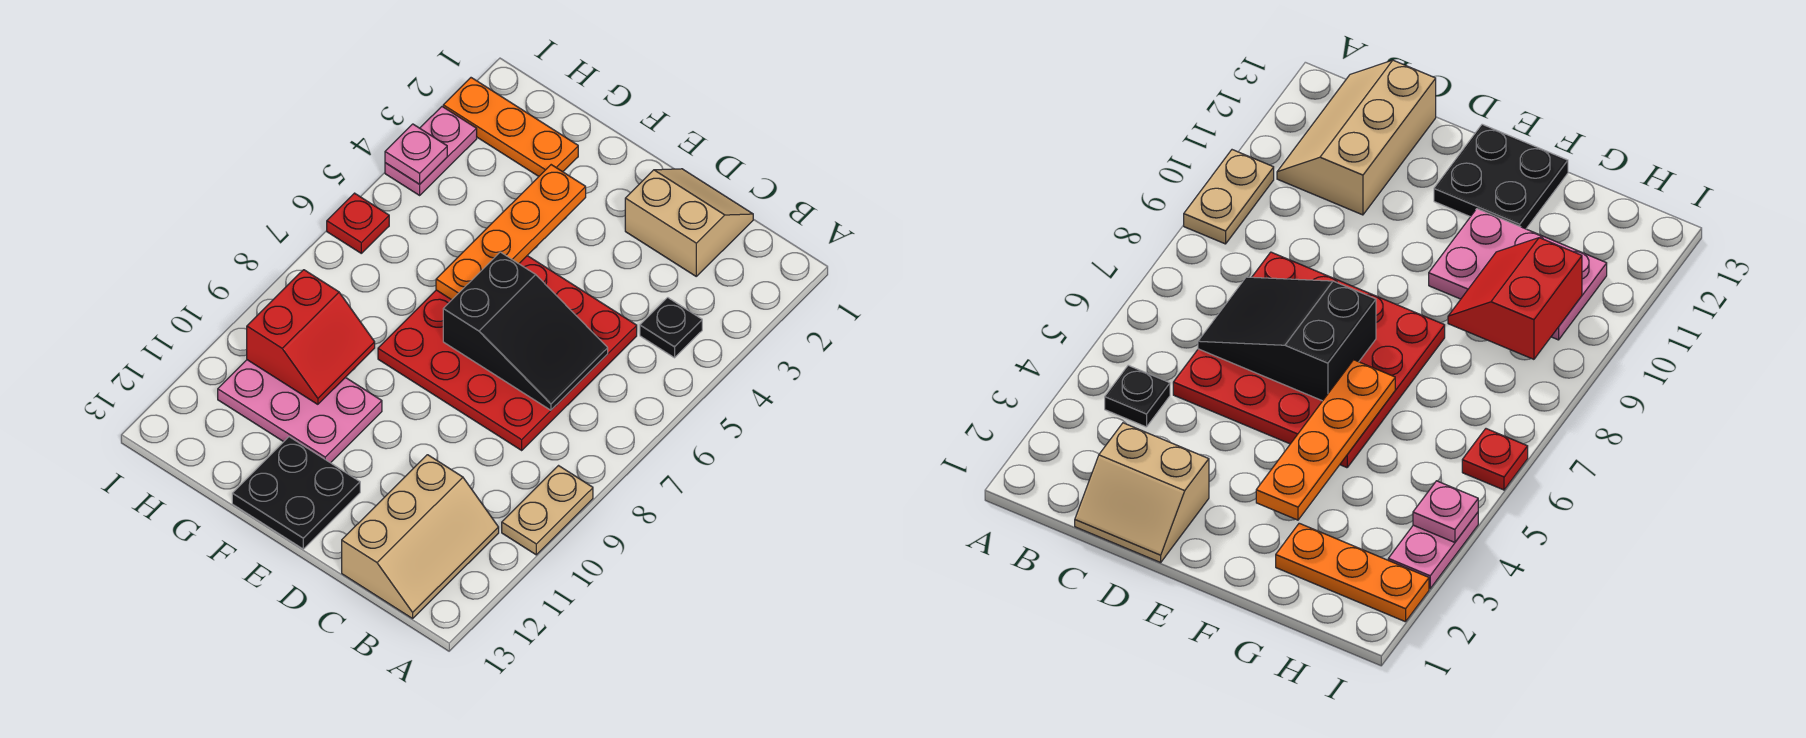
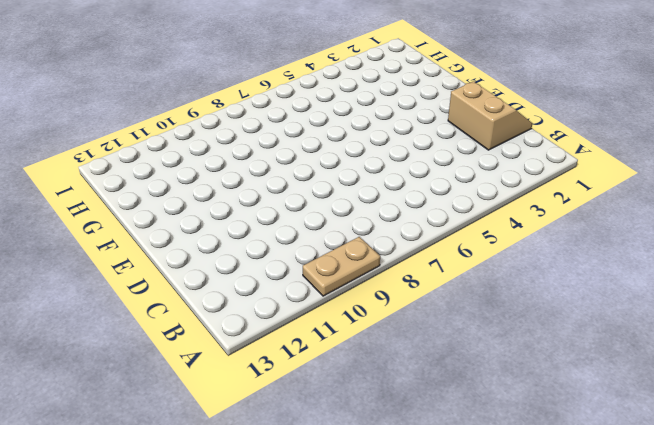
none -> black plate B4 level 1
none -> tan slope B11:C13 level 1 top C
none -> red plate C5:F8 level 1

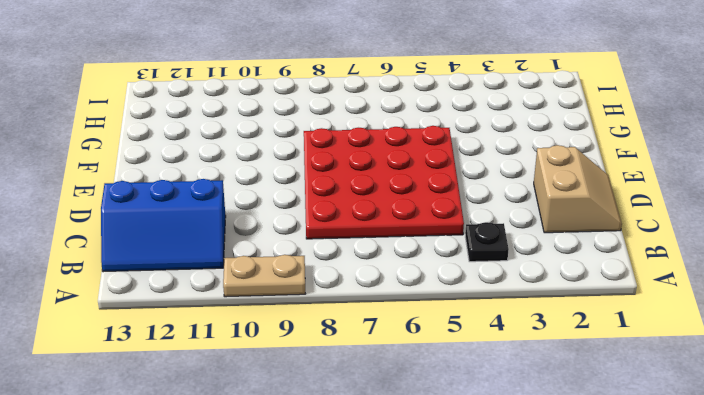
blue slope B11:C13 level 1 top C -> tan slope B11:C13 level 1 top C
none -> black plate E12:F13 level 1
none -> pink plate F10:H11 level 1
none -> orange plate G2:I2 level 1

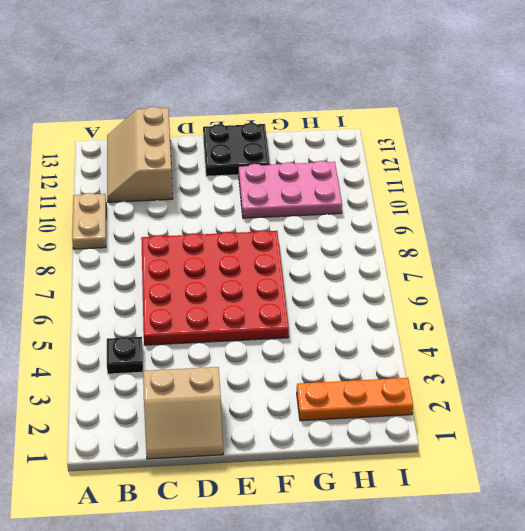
none -> pink plate I3:I4 level 1
none -> red plate I6 level 1
none -> black slope C6:E7 level 2 top E

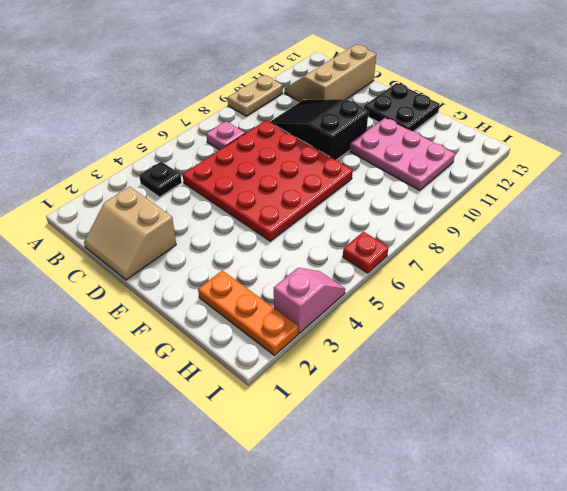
pink plate B7 level 1 -> pink plate I4 level 2
black slope C9:E10 level 1 top E -> black slope C6:E7 level 2 top E
pink slope I3:I4 level 1 top 3 -> pink plate I3:I4 level 1
none -> orange plate F3:F6 level 2
none -> red slope G9:H10 level 2 top H

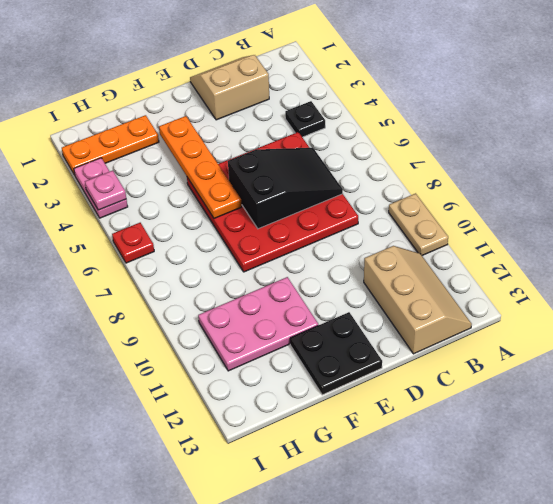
none -> red slope G9:H10 level 2 top H

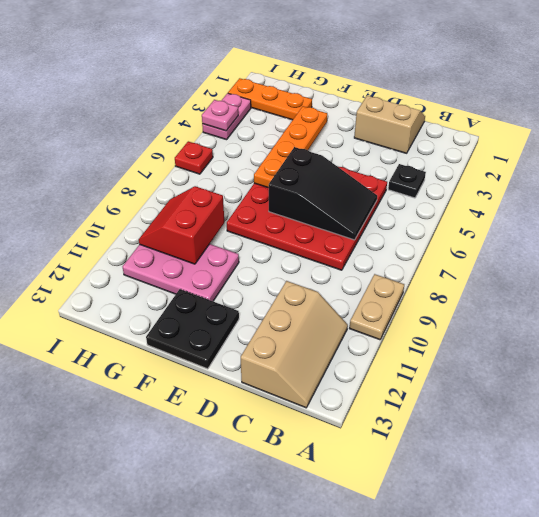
red slope G9:H10 level 2 top G -> red slope G9:H10 level 2 top H

